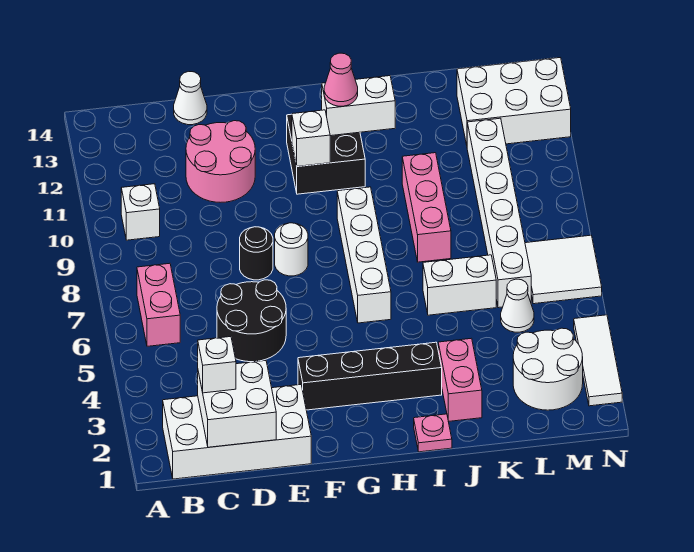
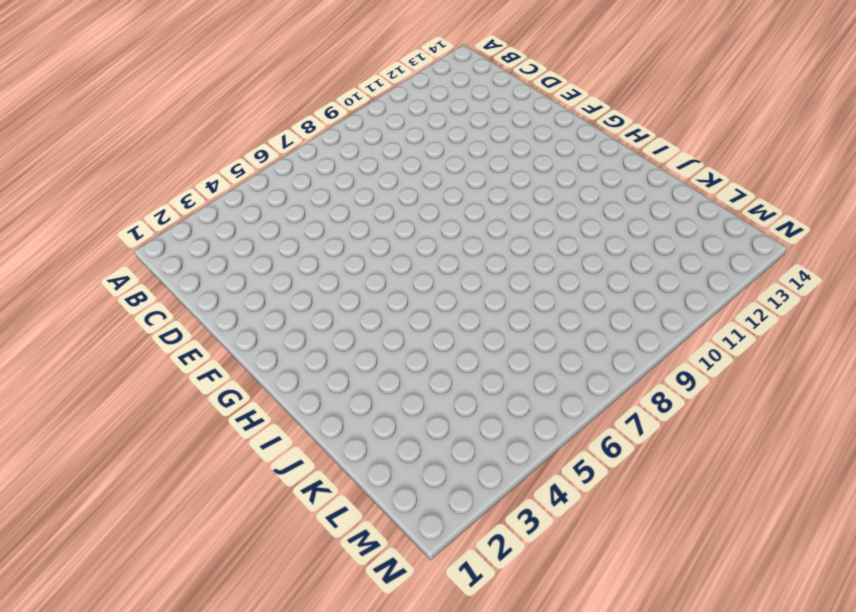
none -> white brick B1:E2 level 1
none -> pink brick B6:B7 level 1
none -> white brick B10 level 1

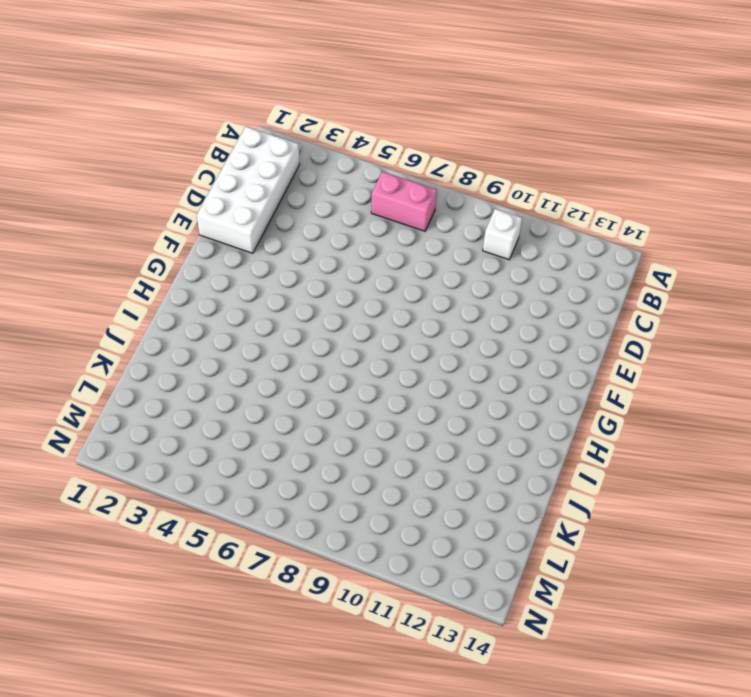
none -> black round brick D5:E6 level 1
none -> pink round brick D11:E12 level 1
none -> white cone D14 level 1

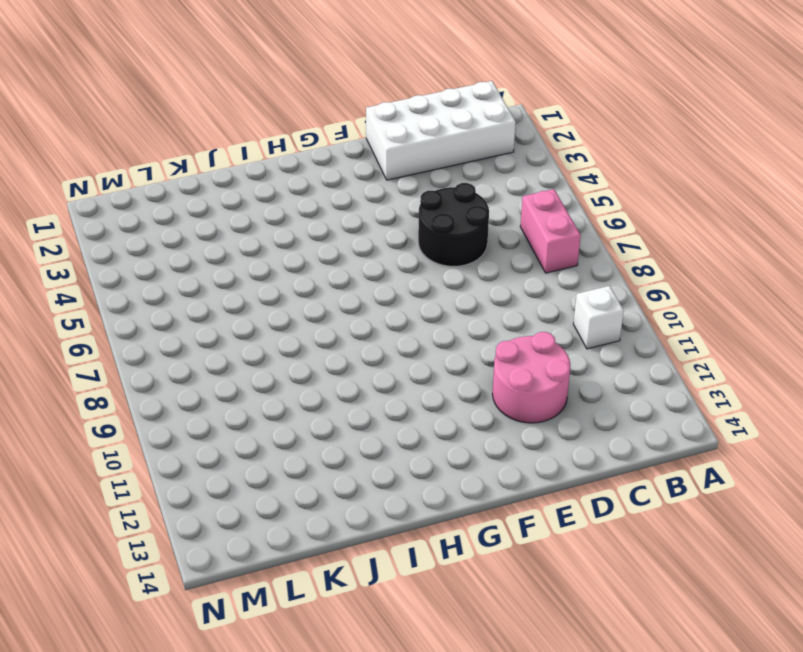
none -> white cone D14 level 1
none -> black round brick E8 level 1
none -> black brick F3:I3 level 1

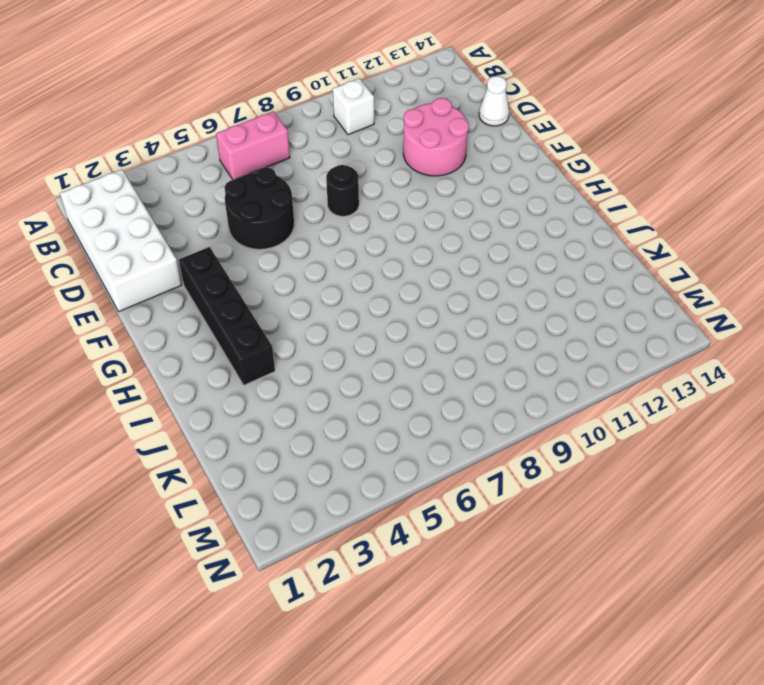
none -> white round brick F8 level 1
none -> black brick G11:H12 level 1
none -> white brick H6:H9 level 1

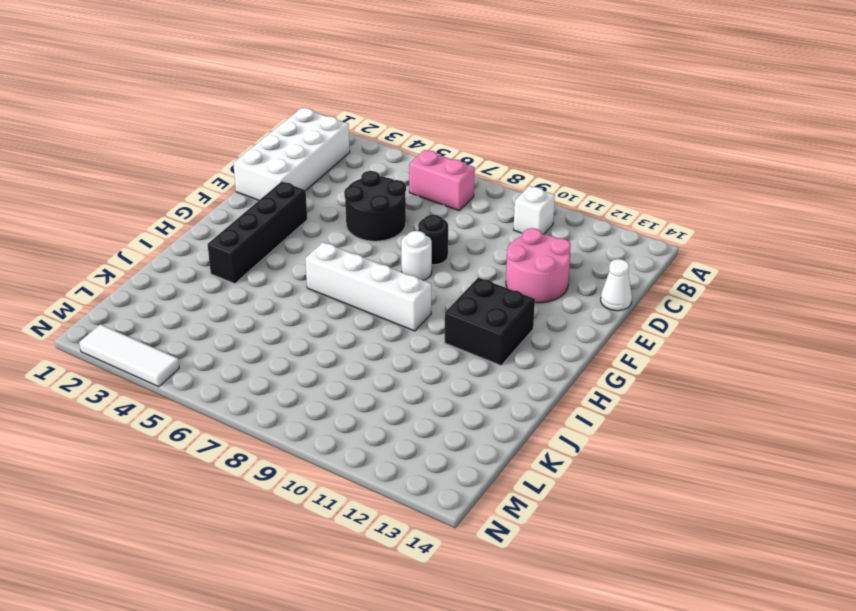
none -> pink plate I1 level 1
none -> pink brick J2:J3 level 1
none -> white brick J6:K6 level 1

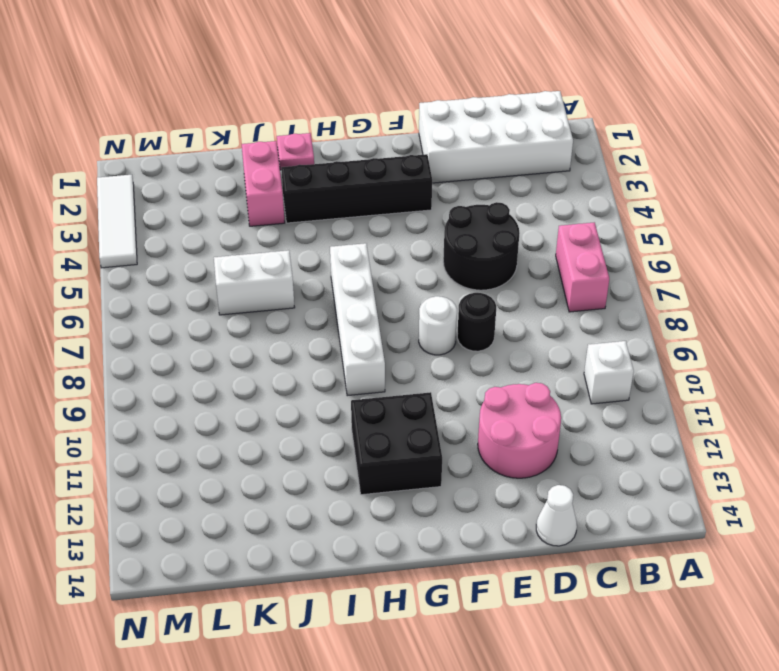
none -> pink brick J8:J10 level 1
none -> white round brick L2:M3 level 1
none -> white cone L5 level 1

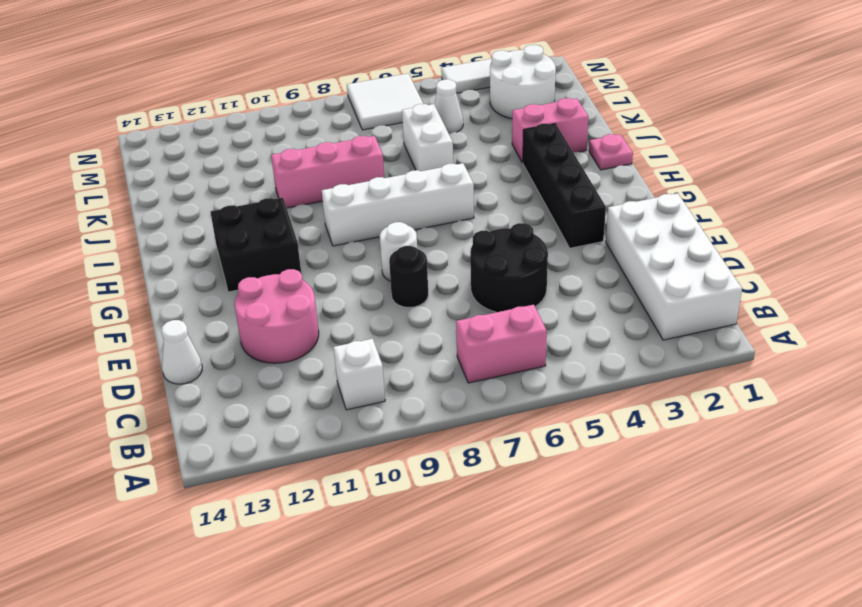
none -> white brick L6:L11 level 1
none -> white brick L12:N13 level 1
none -> white brick C1:D2 level 2

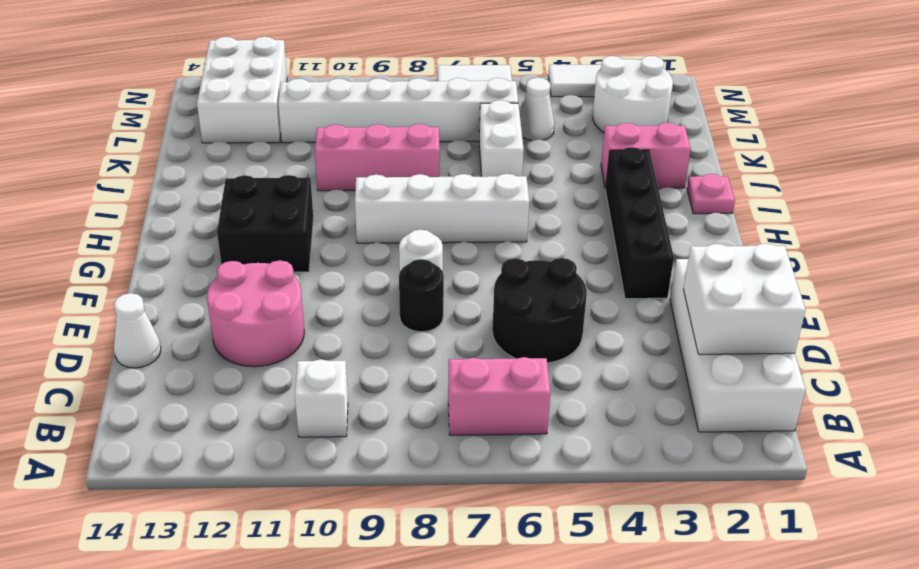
none -> white brick G11 level 2
none -> white brick H12:I12 level 2
none -> white brick C2 level 3

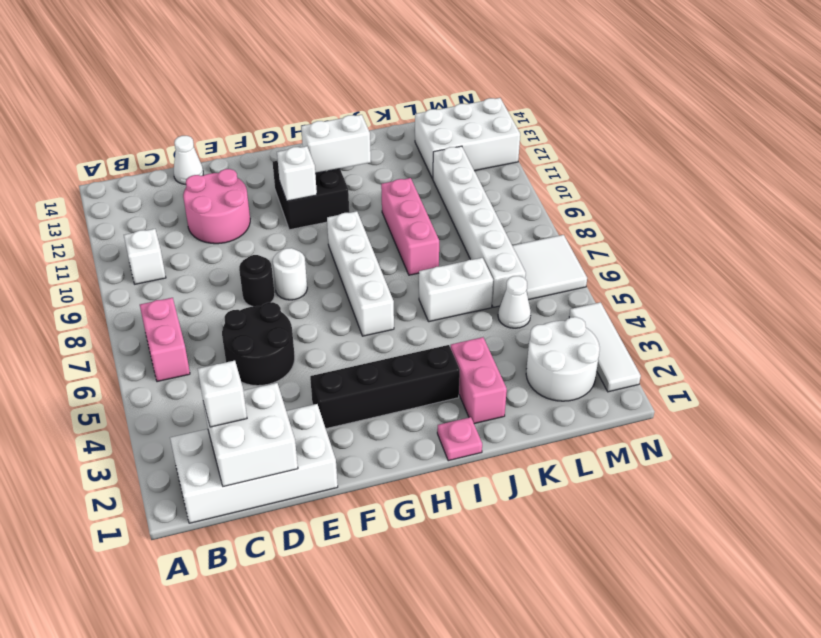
none -> pink cone H12 level 3

